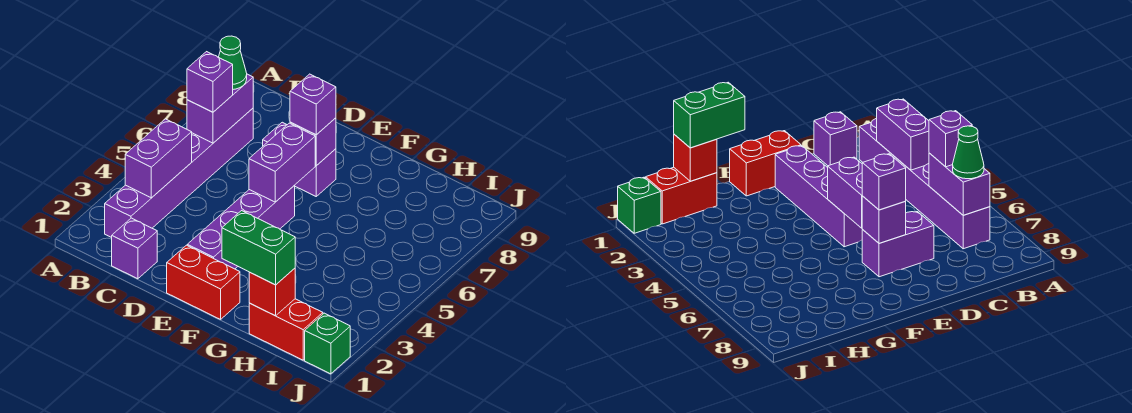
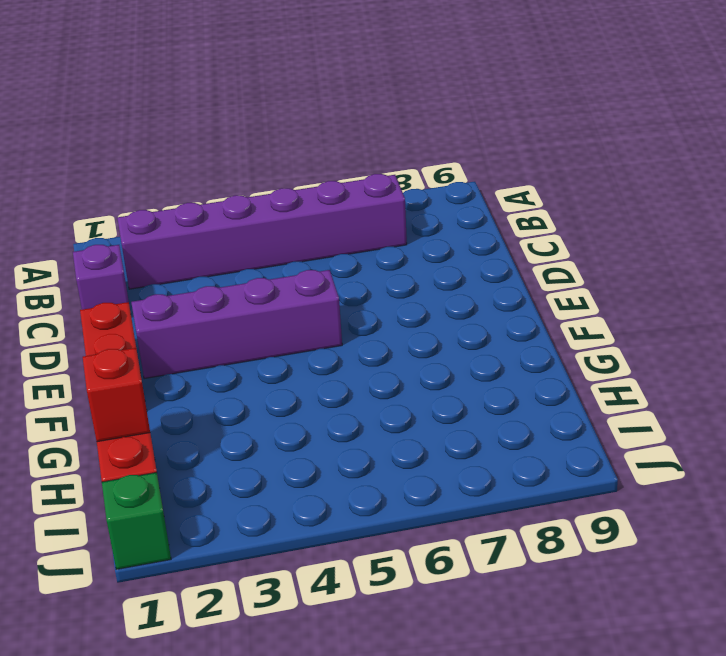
none -> purple brick D7:E7 level 1
none -> purple brick B3:B4 level 2
none -> purple brick B6:B7 level 2

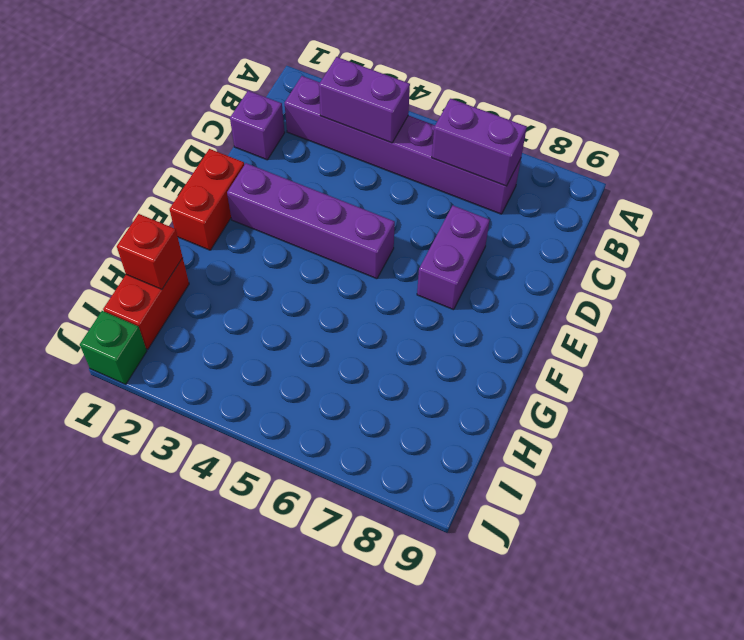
none -> purple brick E5:E6 level 2
none -> purple brick E7 level 2
none -> purple brick B6 level 3

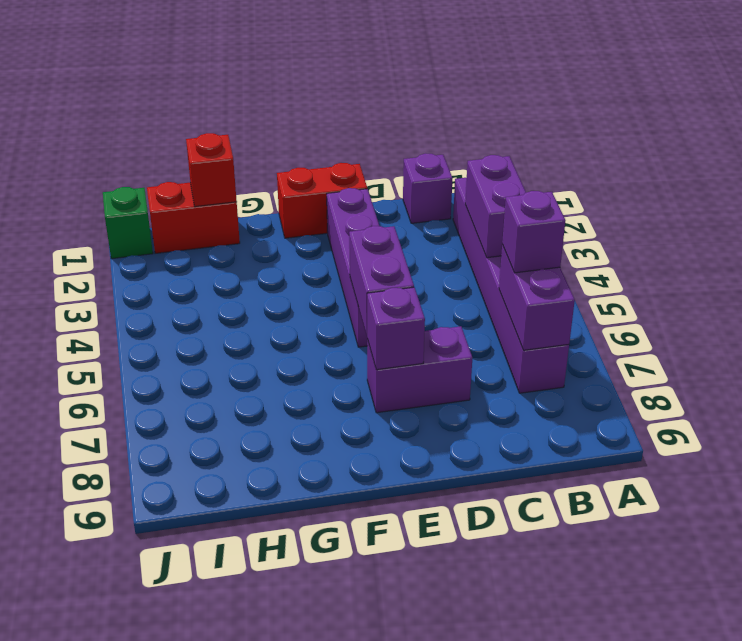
none -> green cone B7 level 3
none -> purple brick E7 level 3
none -> green brick G1:H1 level 3

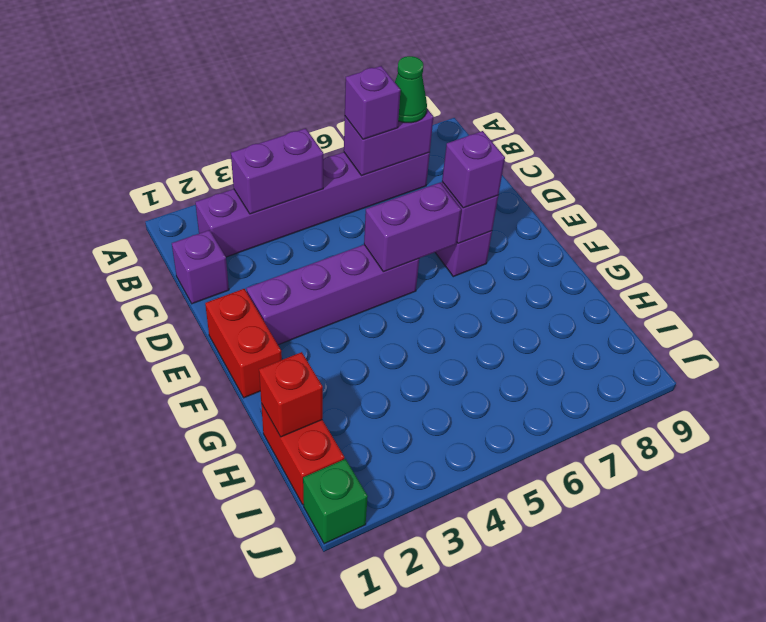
none -> green brick G1:H1 level 3

